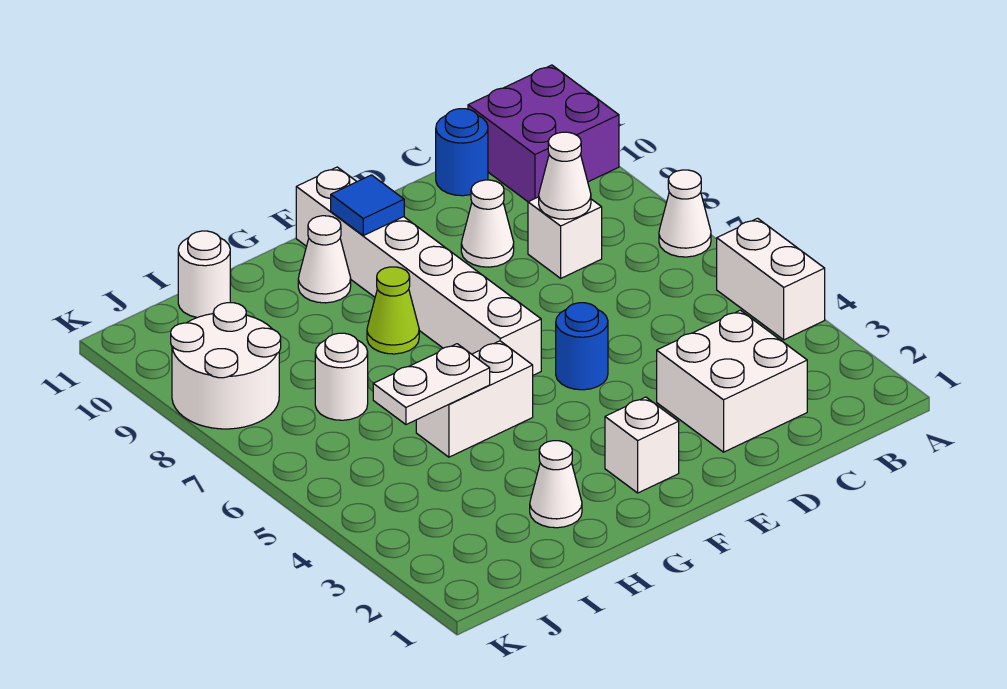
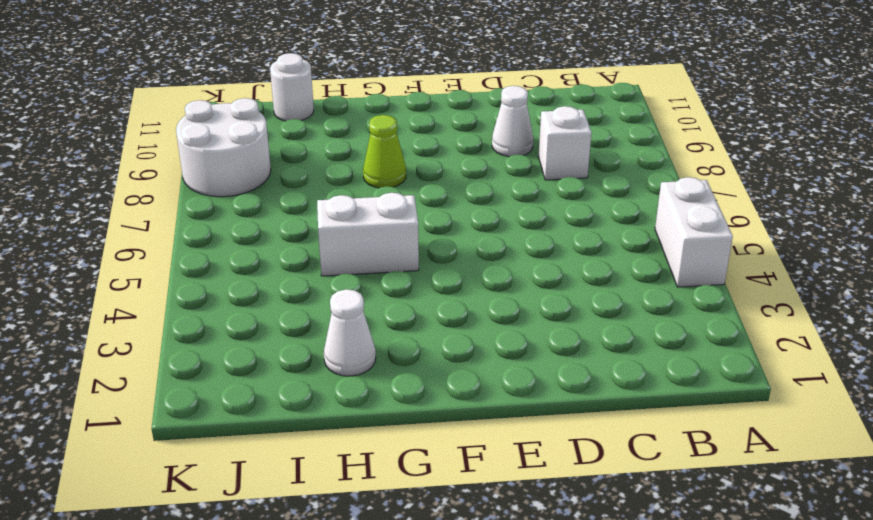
none -> white cone A7 level 1
none -> purple brick A10:B11 level 1
none -> white brick C2:D3 level 1

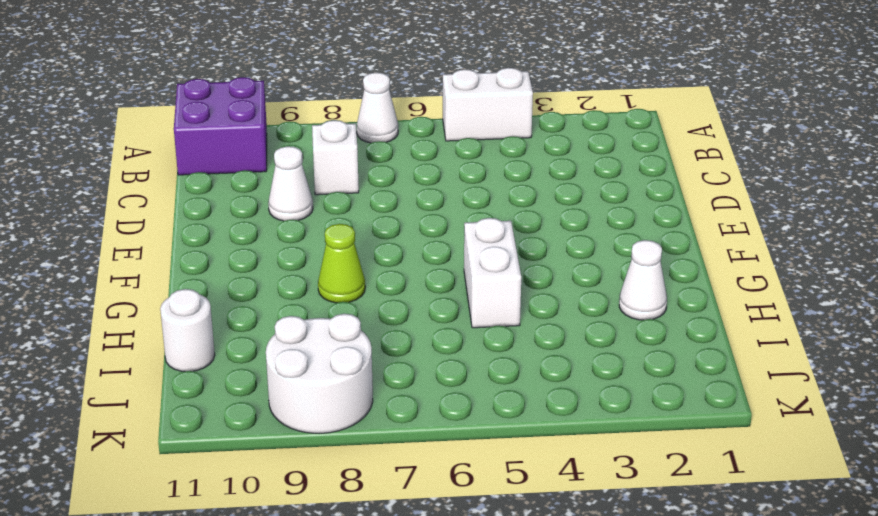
none -> white brick C2:D3 level 1
none -> blue round brick C11 level 1
none -> blue round brick E5 level 1

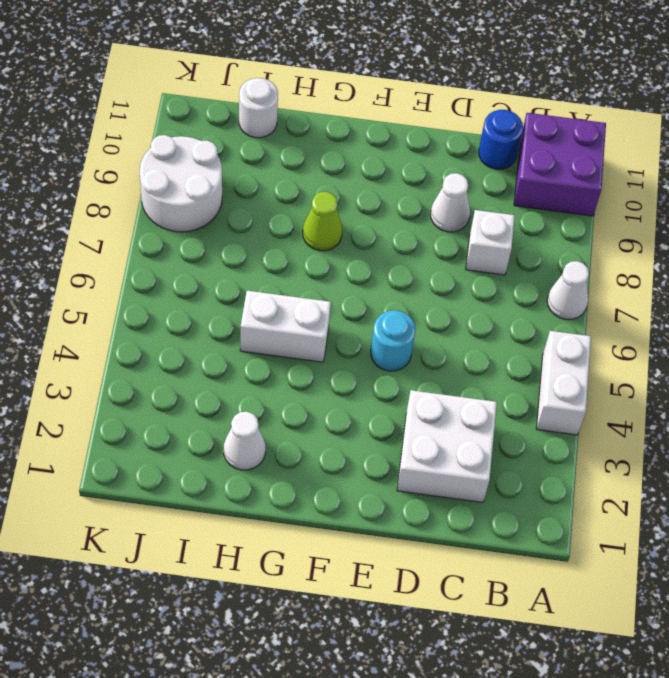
cyan round brick E5 level 1 -> blue round brick E5 level 1
none -> white brick F2 level 1
none -> white brick F6:F11 level 1
none -> white cone G10 level 1

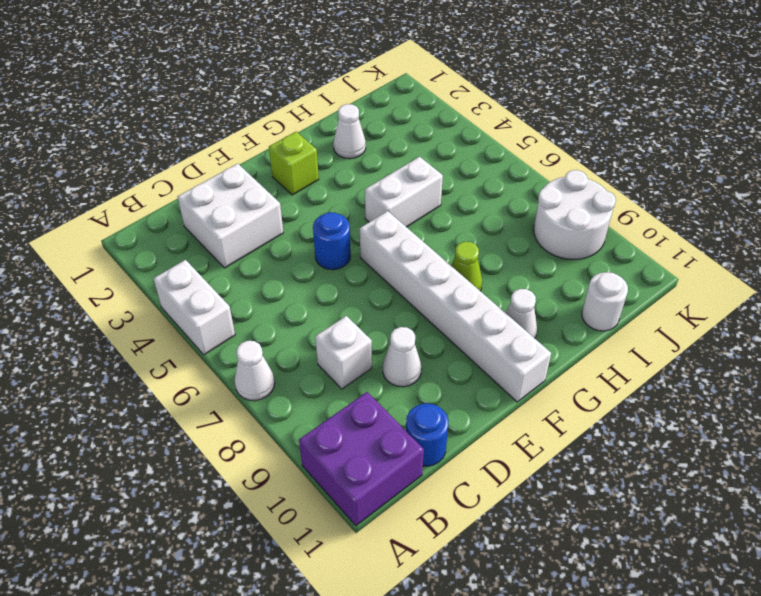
lime brick F2 level 1 -> white brick F2 level 1
none -> white round brick I7 level 1
none -> white cone C8 level 2
none -> blue tile F10 level 2

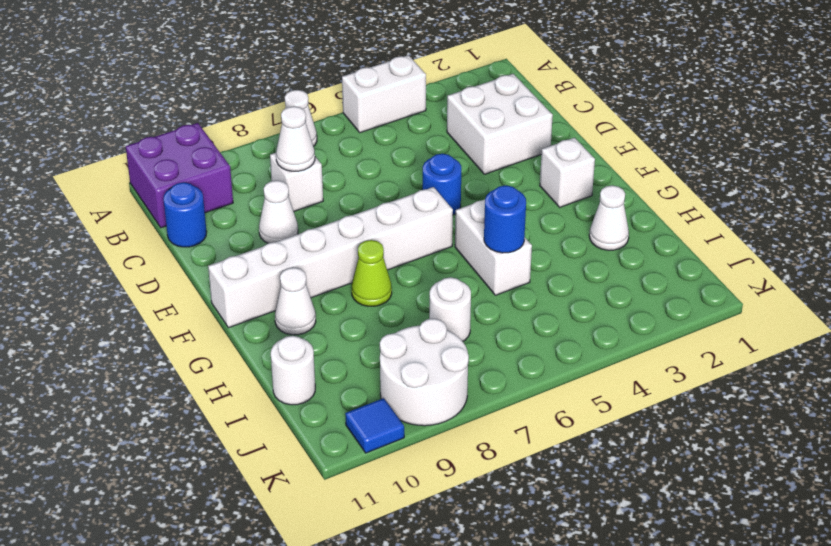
blue round brick H5 level 2 -> white plate H5:I5 level 2
blue tile K10 level 1 -> blue tile F10 level 2

